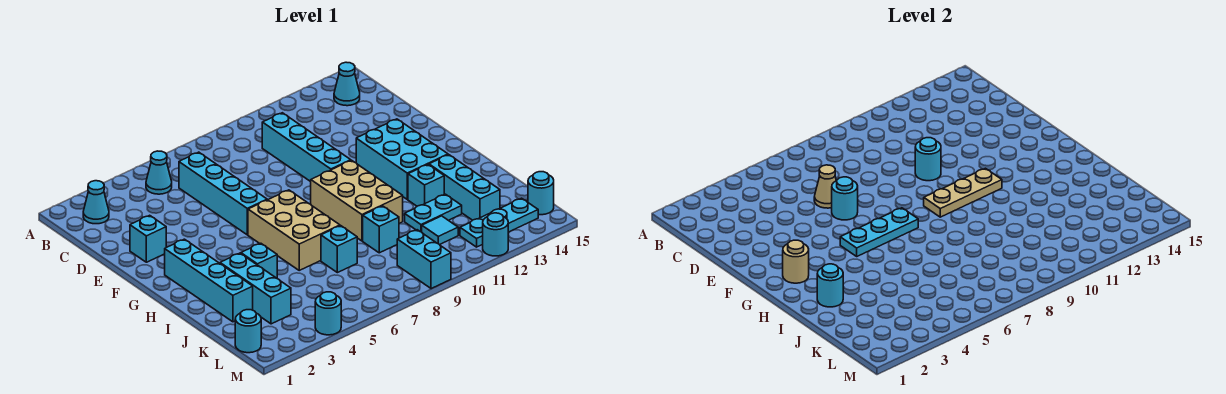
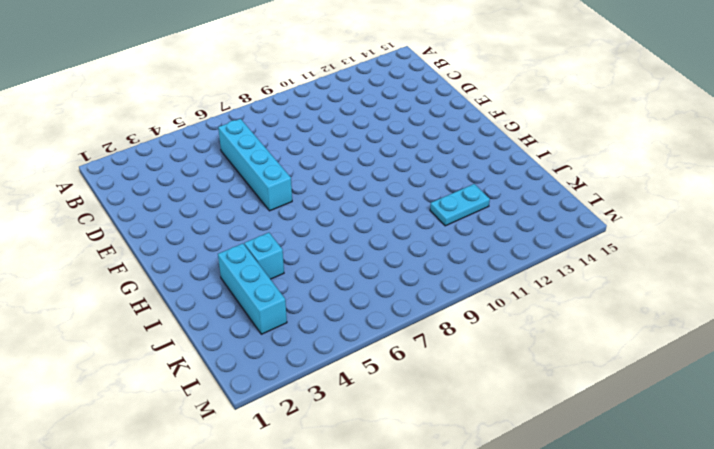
none -> cyan cone B2 level 1
none -> cyan cone B5 level 1
none -> cyan cone B14 level 1
none -> cyan brick C10:F10 level 1

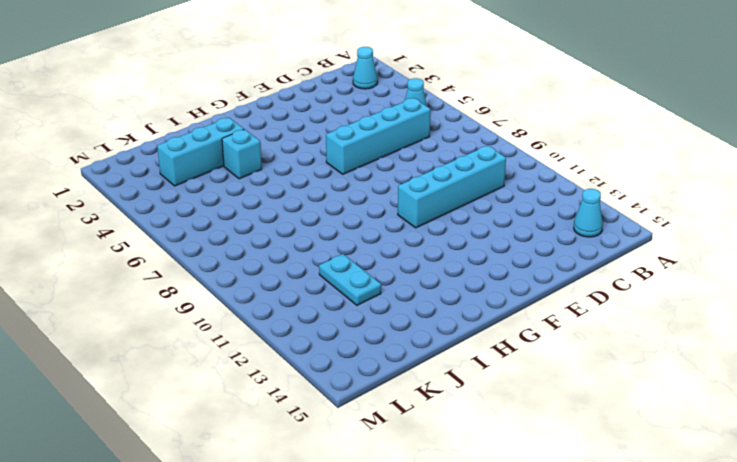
none -> cyan brick E2 level 1
none -> cyan brick F12:H13 level 1
none -> cyan brick G2:J2 level 1
none -> tan brick G6:I7 level 1

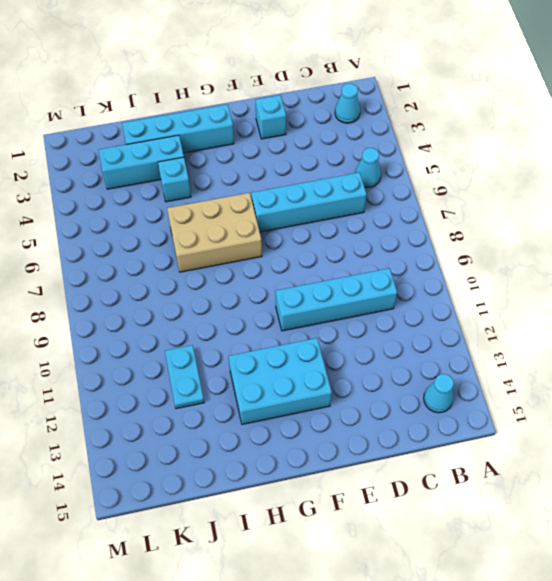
none -> tan brick G9:I10 level 1
none -> cyan brick I12 level 1
none -> cyan brick I13:K13 level 1
none -> cyan brick J7 level 1

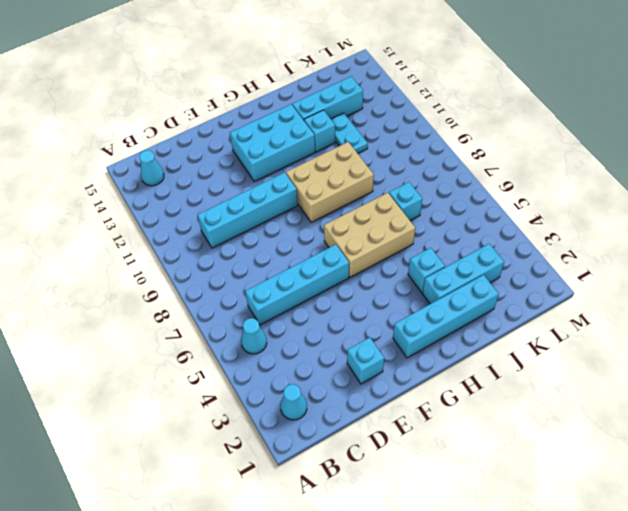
none -> cyan brick J9 level 1
none -> cyan tile K11 level 1
none -> cyan round brick L1 level 1
none -> cyan brick L9:M9 level 1

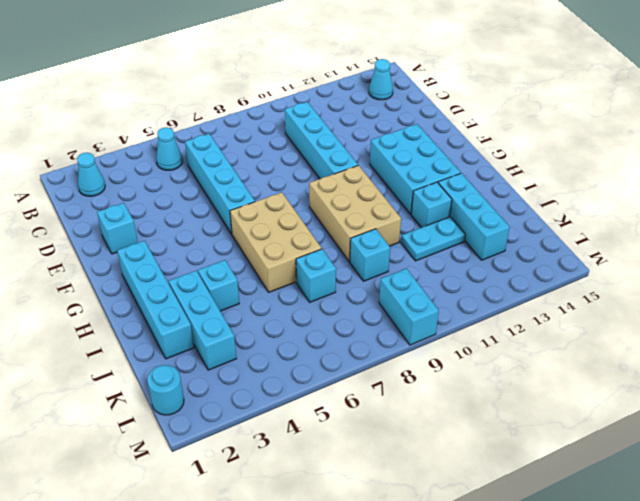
none -> cyan tile K11 level 1
none -> cyan plate L12:L14 level 1
none -> cyan round brick L15 level 1
none -> cyan round brick M4 level 1

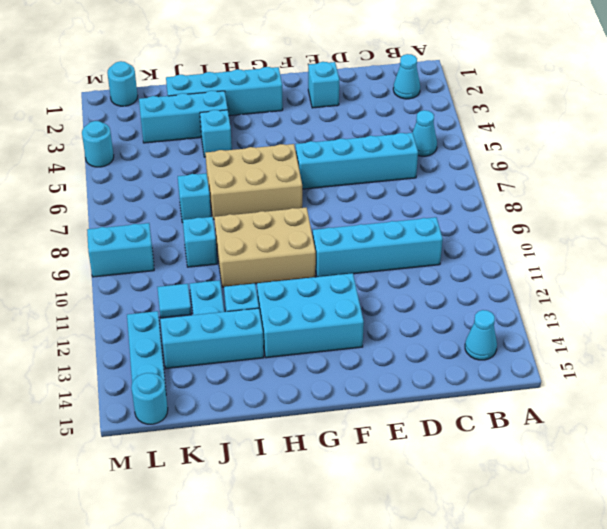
none -> cyan round brick M12 level 1
none -> tan cone D6 level 2
none -> cyan round brick E6 level 2
none -> cyan round brick E10 level 2

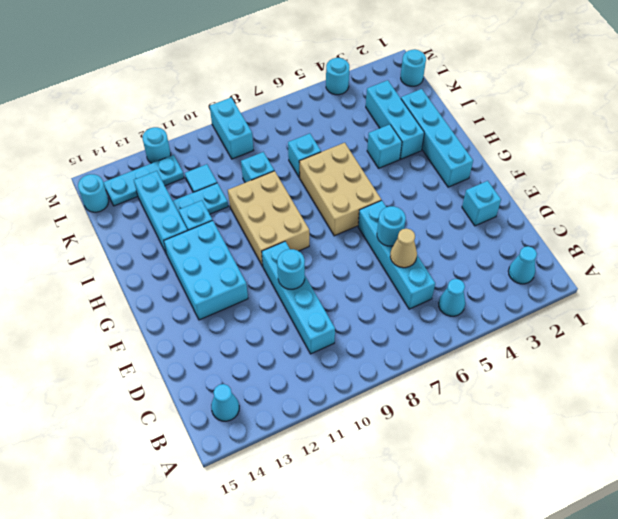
none -> tan round brick G2 level 2
none -> cyan plate G5:G7 level 2
none -> tan plate G9:G11 level 2
none -> cyan round brick I2 level 2

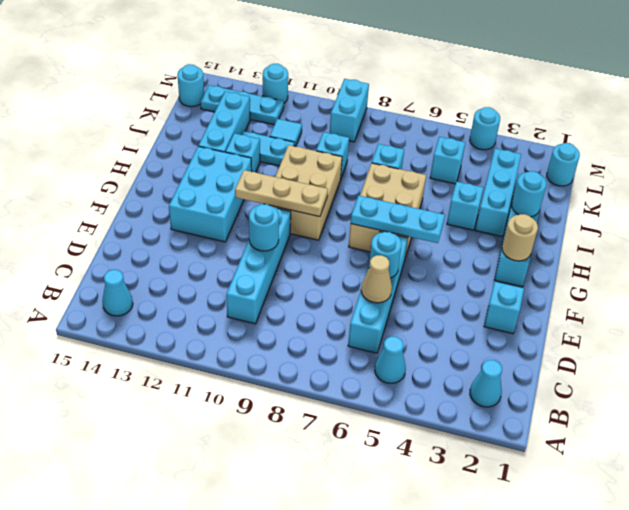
cyan brick K5 level 1 -> none

